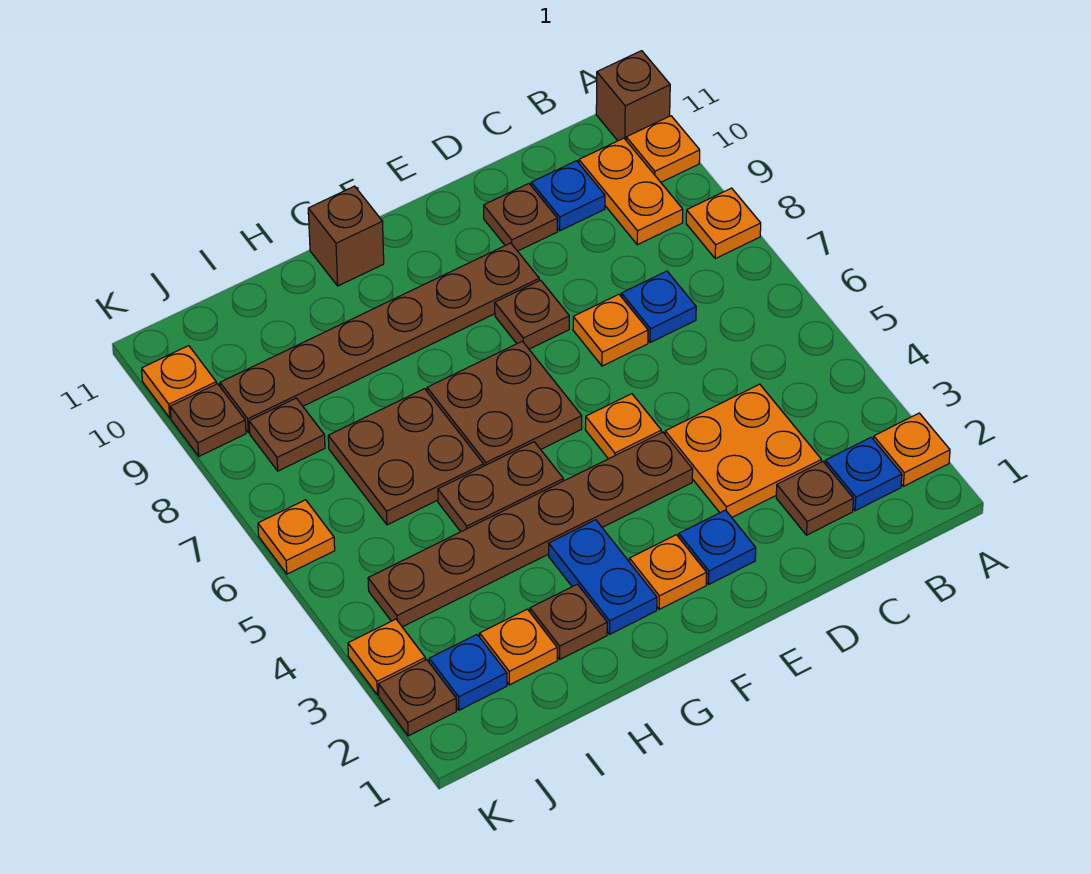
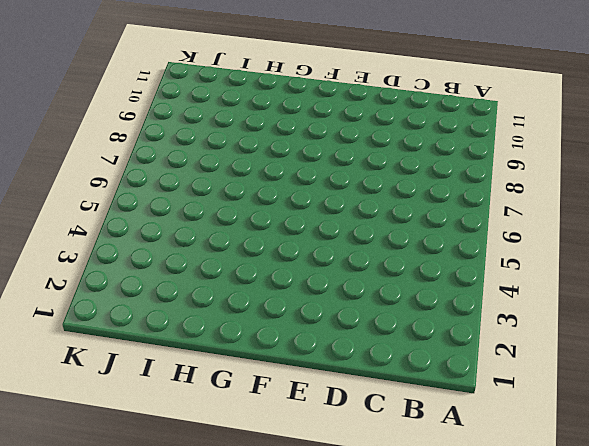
none -> orange plate A2 level 1
none -> orange plate A8 level 1
none -> orange plate A10 level 1
none -> brown brick A11 level 1

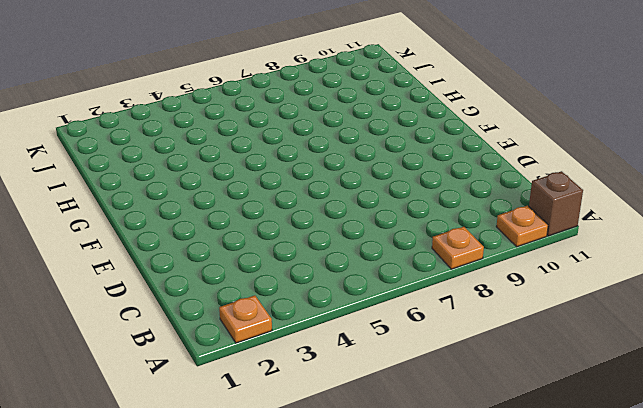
none -> blue plate B2 level 1
none -> orange plate B9:B10 level 1
none -> brown plate C2 level 1
none -> orange plate C3:D4 level 1

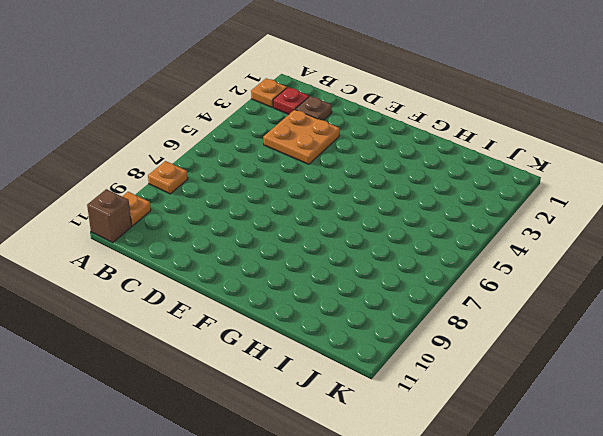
red plate B2 level 1 -> blue plate B2 level 1
none -> orange plate B9:B10 level 1
none -> blue plate C7 level 1
none -> blue plate C10 level 1
none -> orange plate D7 level 1

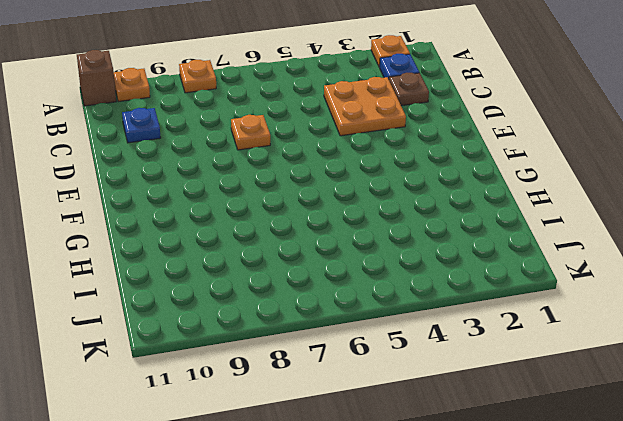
none -> orange plate B9:B10 level 1
none -> blue plate C7 level 1
none -> brown plate D10 level 1
none -> blue plate E2 level 1

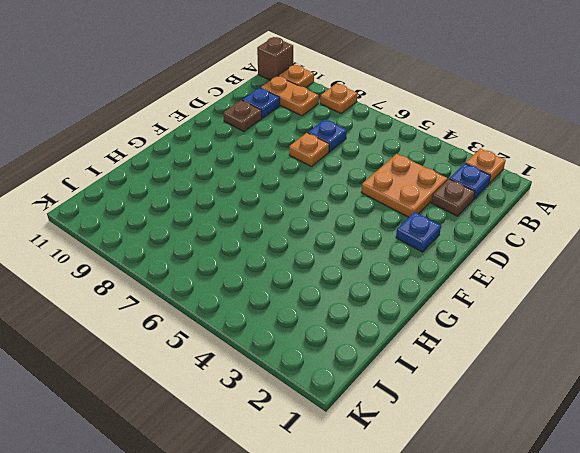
none -> brown plate E4:J4 level 1
none -> orange plate E5 level 1
none -> brown plate E8 level 1
none -> brown plate E9:J9 level 1

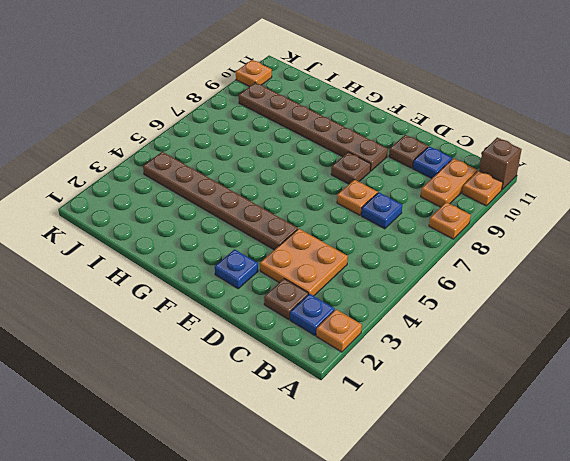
none -> orange plate E5 level 1
none -> orange plate F2 level 1
none -> brown plate F6:G7 level 1
none -> blue plate G2:G3 level 1

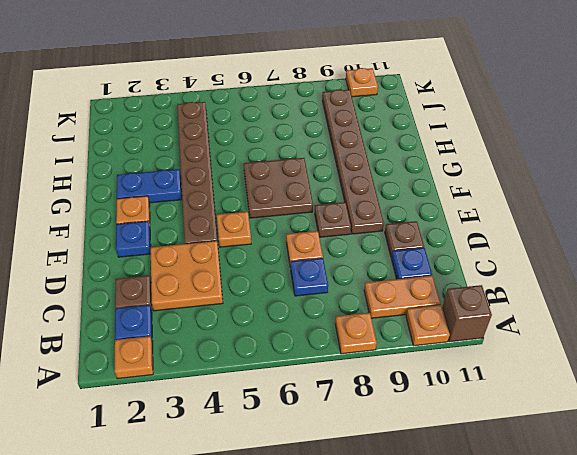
none -> brown plate G5:H5 level 1
none -> brown brick G11 level 1
none -> brown plate H2 level 1
none -> brown plate H6:I7 level 1

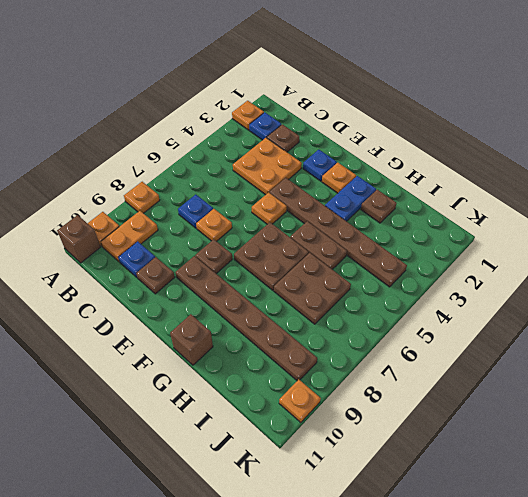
none -> orange plate I2 level 1
none -> blue plate J2 level 1
none -> brown plate J8 level 1
none -> brown plate K2 level 1

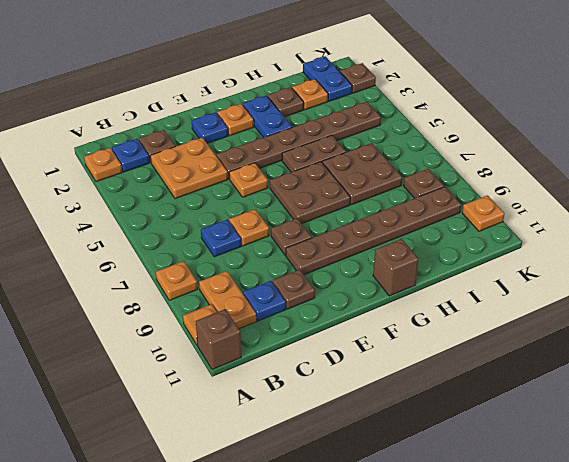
blue plate J1:J2 level 1 -> blue plate J2 level 1
none -> orange plate K3 level 1
none -> orange plate K6 level 1
none -> brown plate K9 level 1

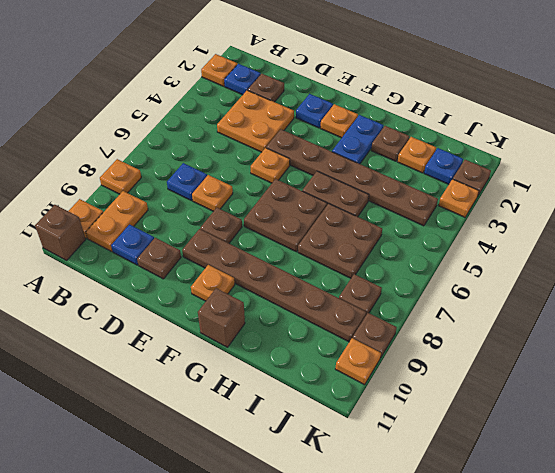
orange plate F10 level 1 -> orange plate K6 level 1

